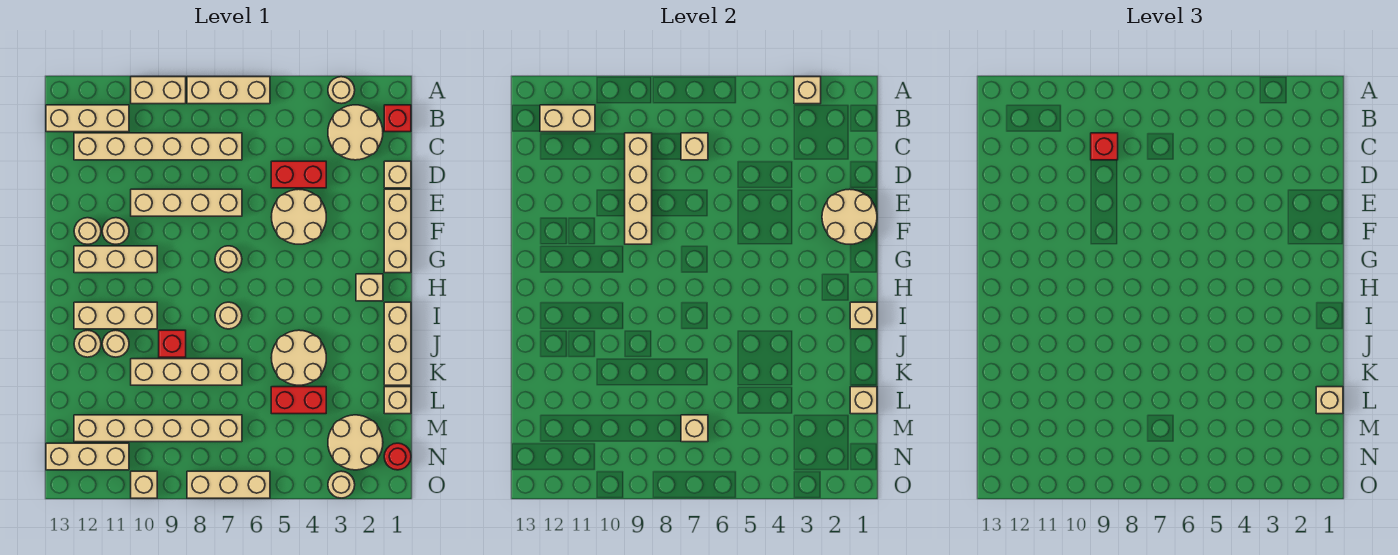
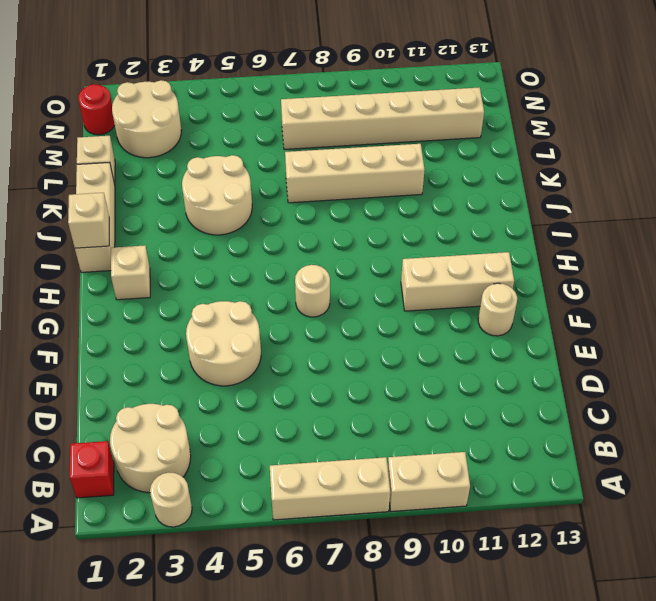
none -> tan brick B11:B13 level 1
none -> tan brick C7:C12 level 1
none -> tan brick D1 level 1
none -> red brick D4:D5 level 1

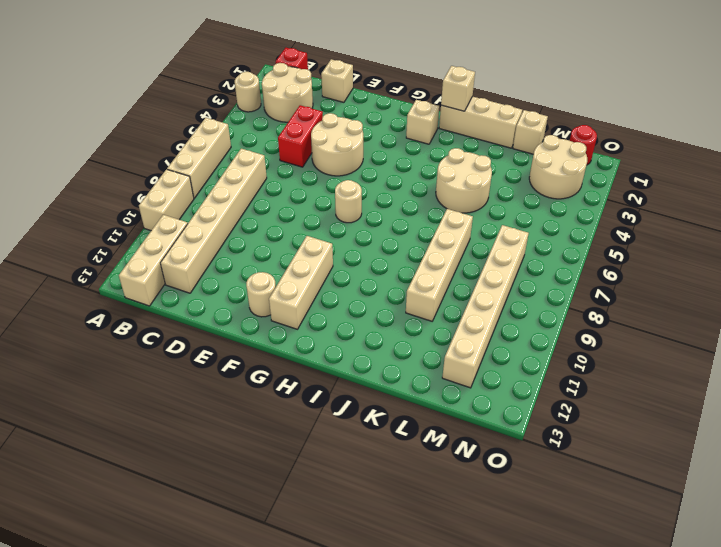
none -> tan brick E1:G1 level 1
none -> tan brick E7:E10 level 1
none -> tan round brick F11 level 1
none -> tan round brick I7 level 1

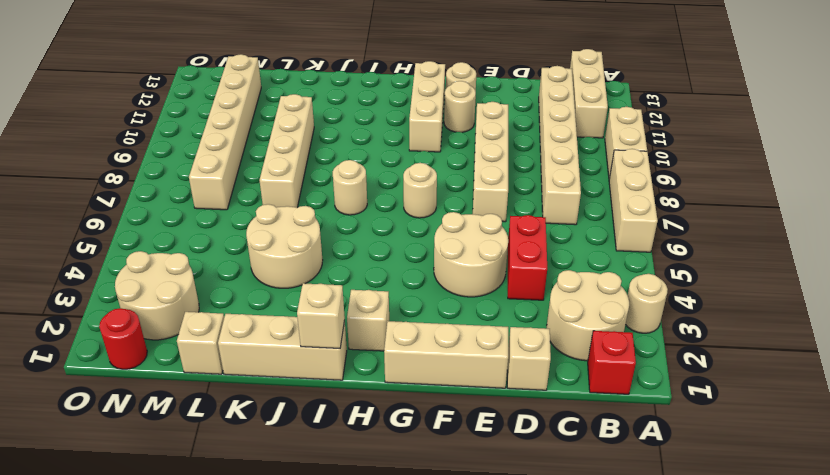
none -> tan brick I10:I12 level 1
none -> red brick J9 level 1
none -> tan round brick J11 level 1
none -> tan round brick J12 level 1

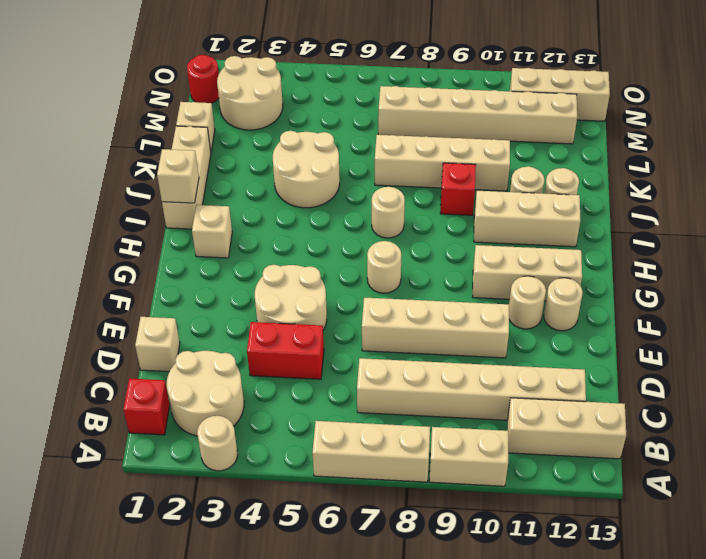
none -> tan brick E1:G1 level 1
none -> red brick L4:L5 level 1
none -> tan round brick O3 level 1
none -> tan brick O6:O8 level 1

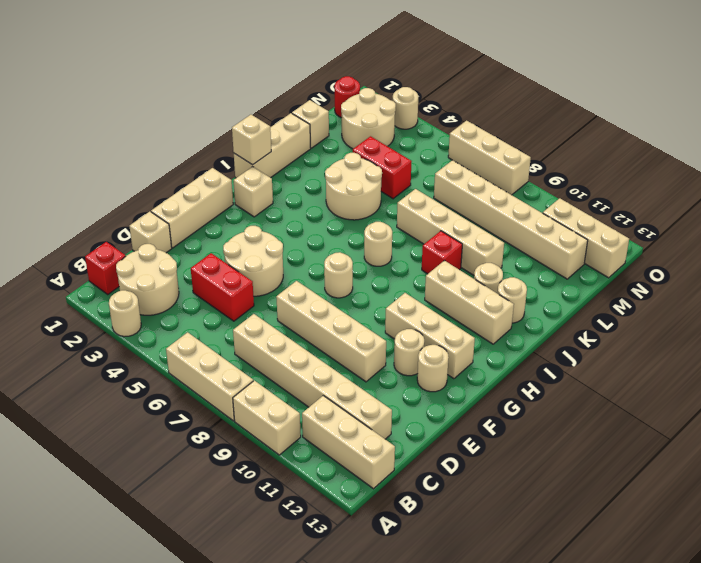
none -> tan brick O10 level 1
none -> tan brick A3 level 2
none -> tan brick B11:B12 level 2
none -> tan brick C7 level 2

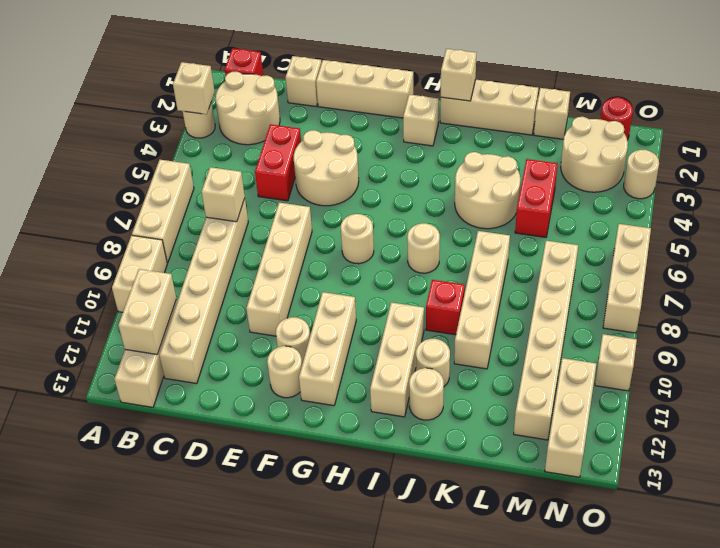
none -> tan brick C9:F9 level 2
none -> tan round brick E1:F2 level 2
none -> tan brick L1 level 2
none -> tan brick M7 level 2

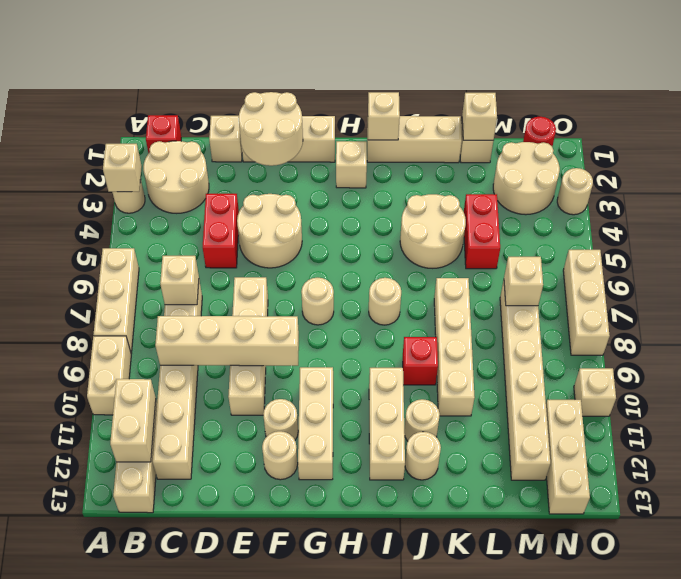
none -> red brick C9 level 3
none -> tan brick L1 level 3

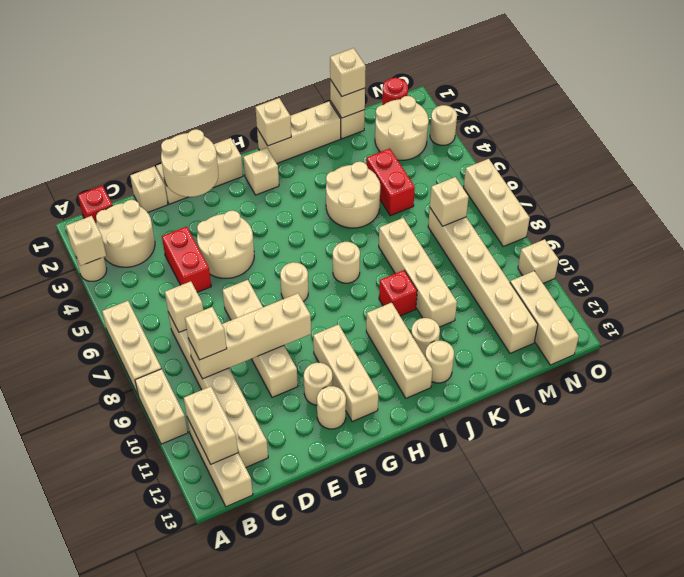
tan brick C9 level 3 -> red brick C9 level 3

